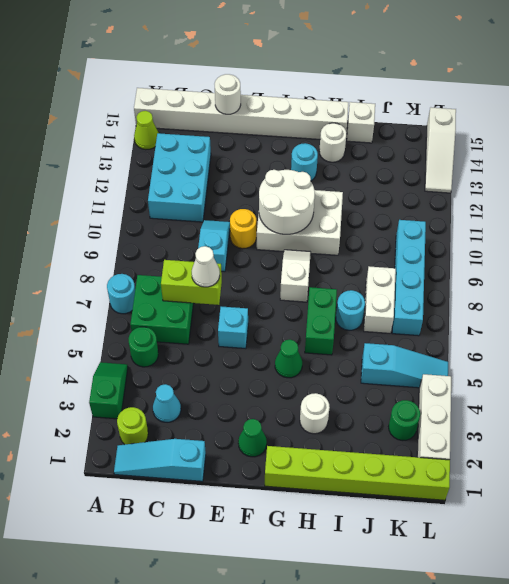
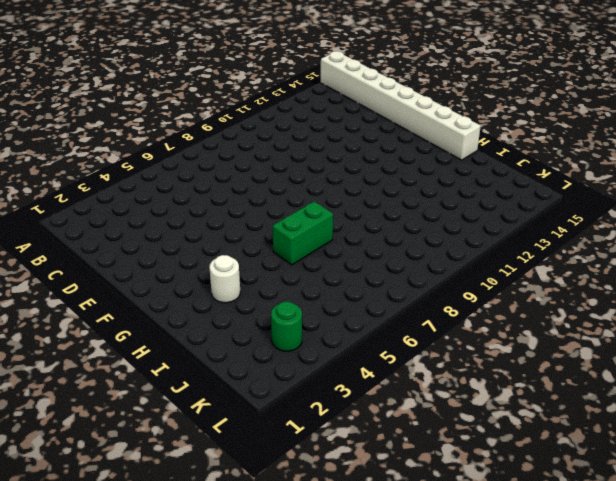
none -> green slope A3:A4 level 1 top 3
none -> cyan round brick A7 level 1
none -> lime cone A14 level 1
none -> cyan slope B1:D1 level 1 top D

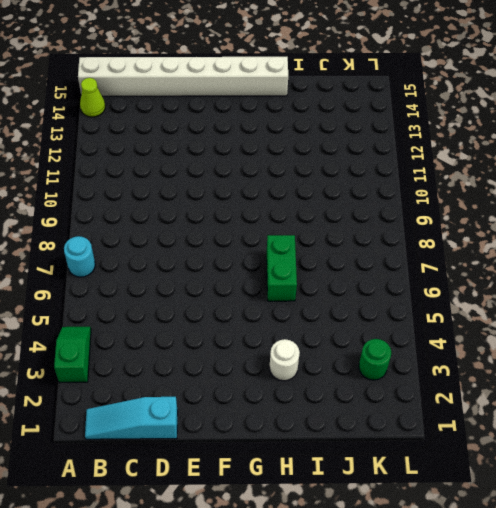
none -> lime round brick B2 level 1
none -> green round brick B5 level 1
none -> green brick B6:C7 level 1
none -> cyan brick B11:C13 level 1

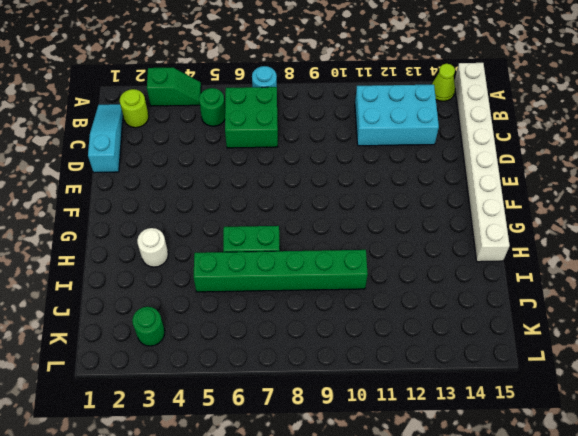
green brick I5:I10 level 1 -> cyan round brick I7 level 1
none -> cyan cone C3 level 1
none -> cyan slope D9:D10 level 1 top 9
none -> cyan brick E6 level 1
none -> yellow round brick E10 level 1

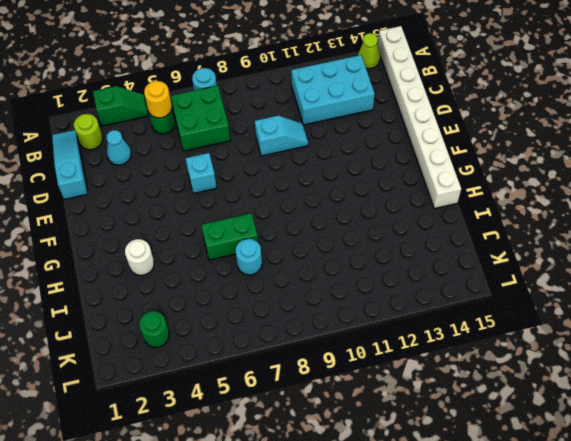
yellow round brick B5 level 2 -> yellow round brick E10 level 1
none -> green cone F2 level 1
none -> white brick F10:H11 level 1
none -> lime brick G1:L1 level 1
none -> green cone G5 level 1

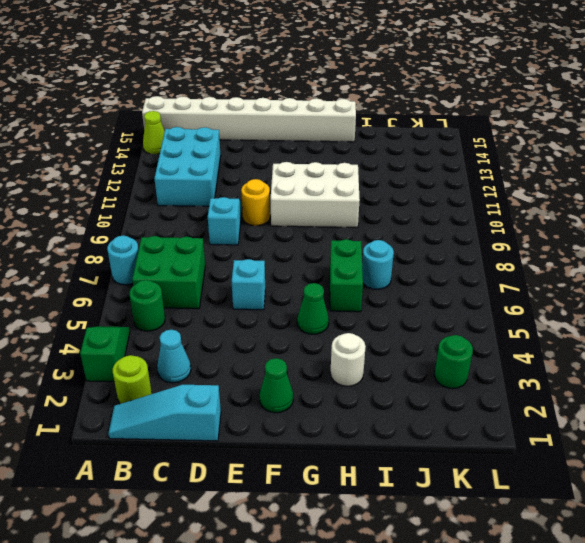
none -> lime brick G1:L1 level 1
none -> white slope G8:G9 level 1 top 8
none -> cyan round brick G13 level 1
none -> white round brick H14 level 1

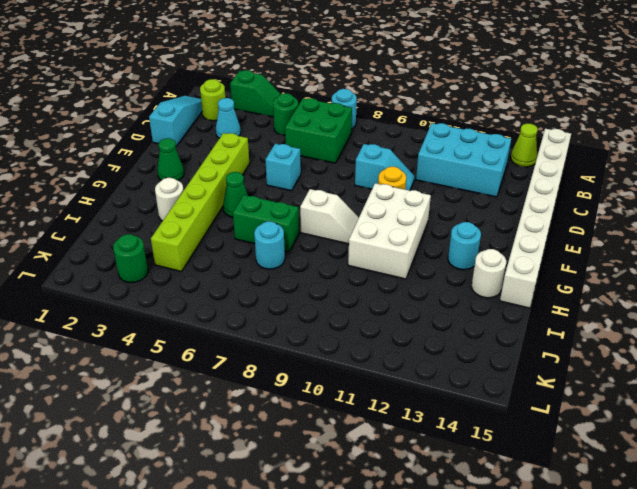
lime brick E4:J4 level 1 -> lime brick G1:L1 level 1
none -> white brick I15 level 1
none -> cyan slope J5:L5 level 1 top J
none -> white brick J7:J8 level 1
none -> cyan brick K7:K10 level 1

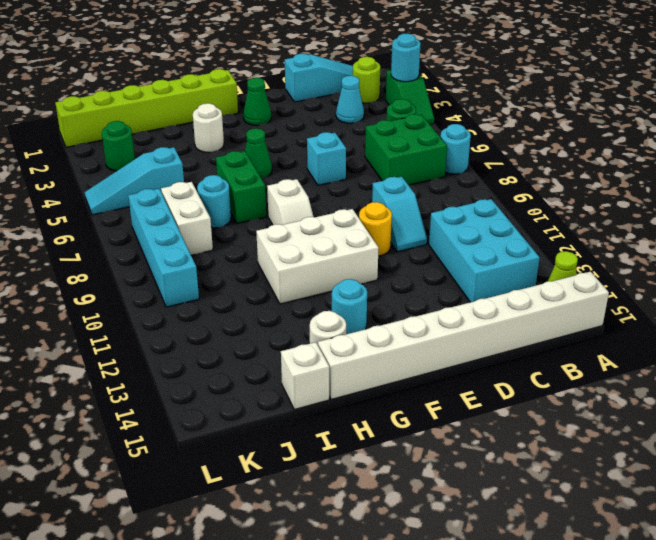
cyan round brick A3 level 2 -> none
none -> white brick L2:L4 level 1
none -> white slope L13:L15 level 1 top 15
none -> lime brick C7:D7 level 2
none -> white round brick D15 level 2

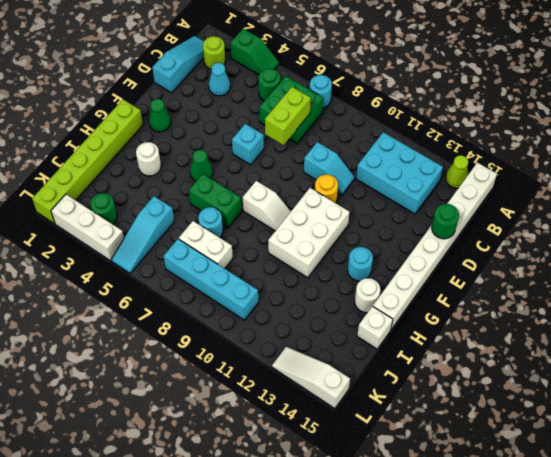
green round brick D15 level 2 -> white round brick D15 level 2
none -> white round brick F10:G11 level 2
none -> white cone D7 level 3

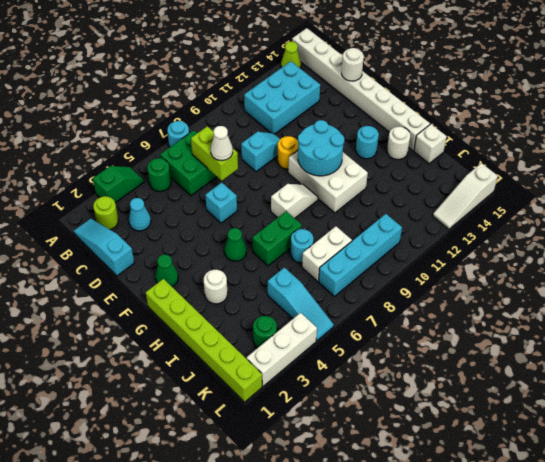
cyan round brick F10:G11 level 2 -> white round brick F10:G11 level 2

